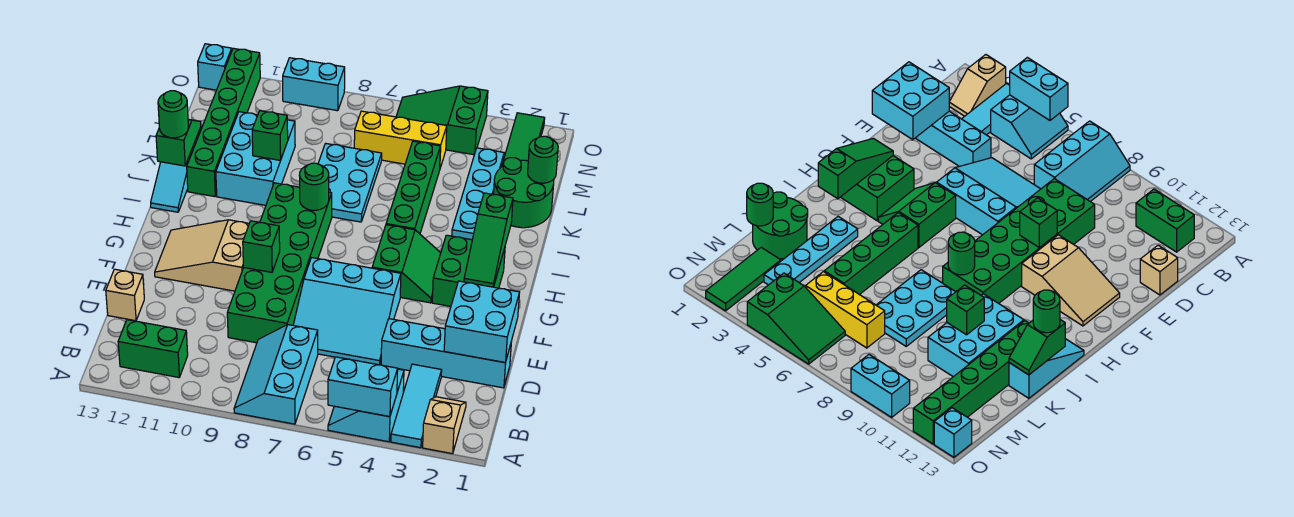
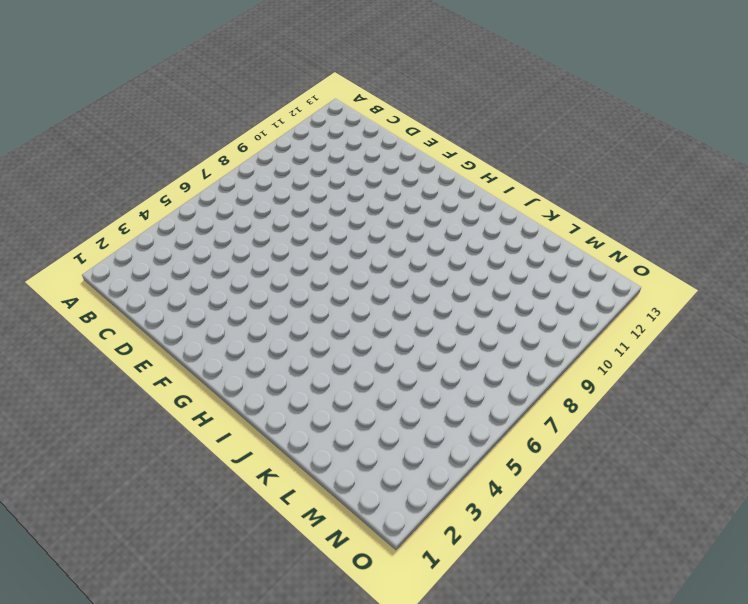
none -> tan slope A2:B2 level 1 top A
none -> cyan tile A3:C3 level 1
none -> cyan slope A4:B5 level 1 top 4
none -> cyan slope A7:C8 level 1 top 7

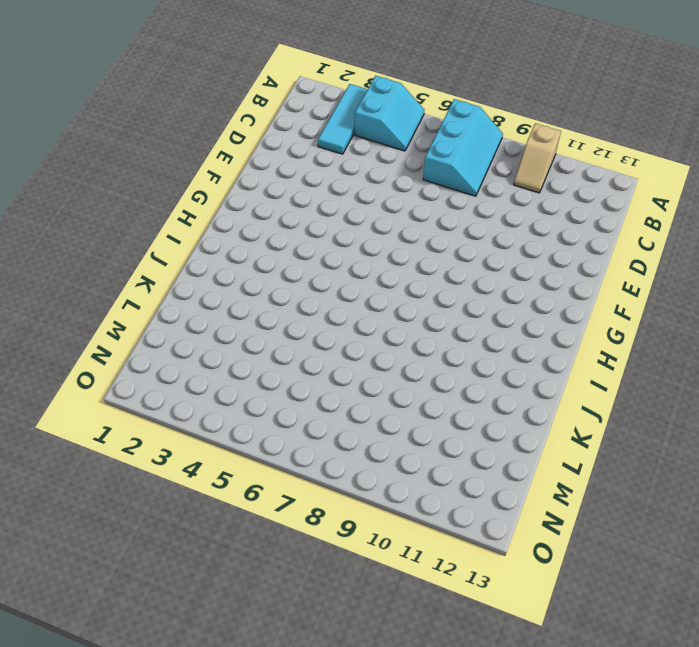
tan slope A10:B10 level 1 top A -> tan slope A2:B2 level 1 top A
none -> green brick B11:B12 level 1
none -> cyan brick D1:D4 level 1
none -> cyan slope D5:F7 level 1 top F
none -> green brick D8:I9 level 1

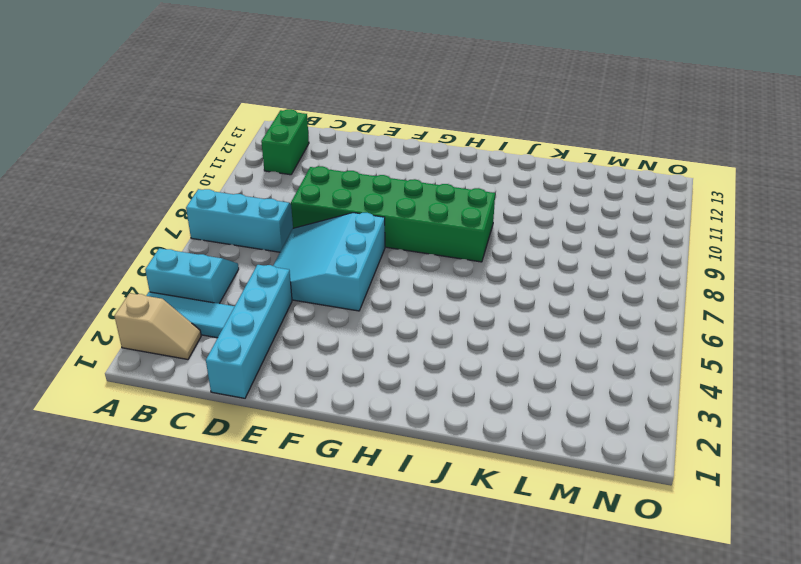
none -> tan brick D13 level 1
none -> tan slope F10:G12 level 1 top 10
none -> green brick G2:H3 level 1
none -> green slope G4:H5 level 1 top 5

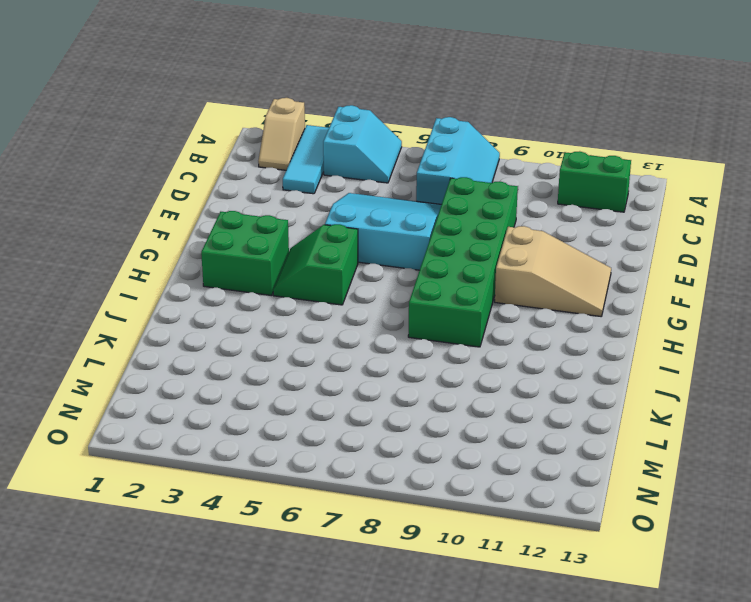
none -> cyan brick D1:D4 level 1
none -> tan brick D13 level 1
none -> green brick I5:L5 level 1
none -> cyan slope I13:K13 level 1 top K

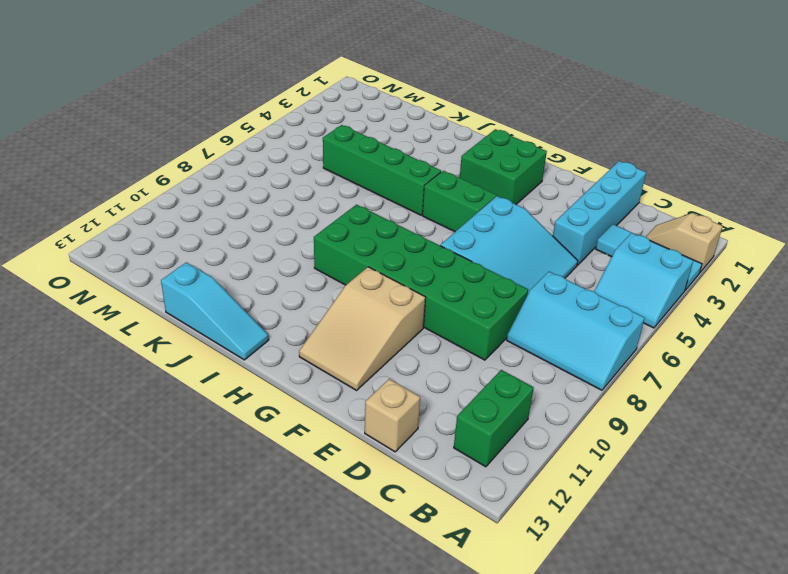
none -> cyan plate J3:M3 level 1
none -> cyan plate J7:L8 level 1
none -> cyan brick J10:L11 level 1
none -> green brick J12:O12 level 1

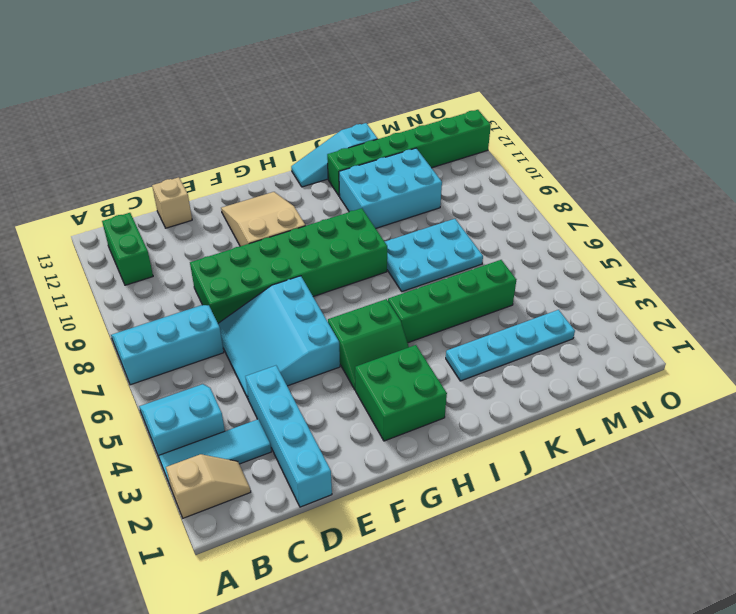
none -> green round brick K1:L2 level 1
none -> green tile M2:O2 level 1
none -> yellow brick M5:M7 level 1
none -> green slope N4:O6 level 1 top 4

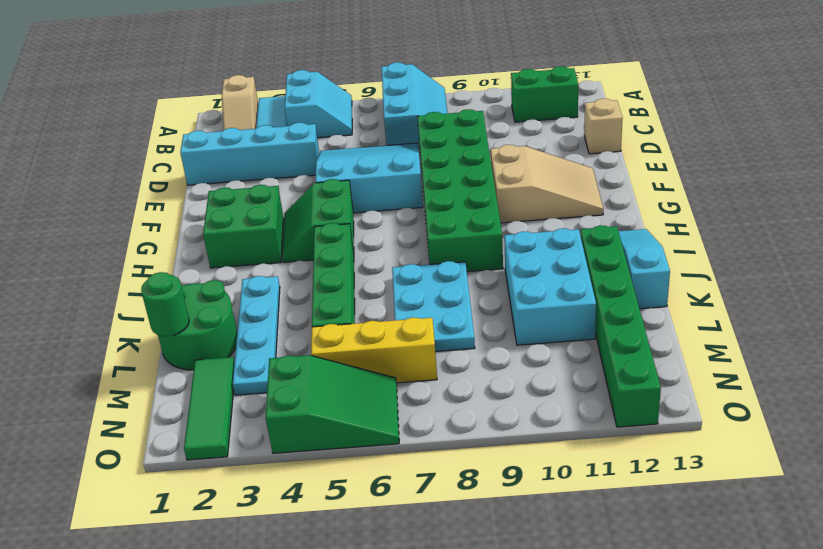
none -> cyan brick O9:O10 level 1
none -> cyan brick O13 level 1
none -> cyan brick A4:A5 level 2
none -> cyan brick D1:E2 level 2

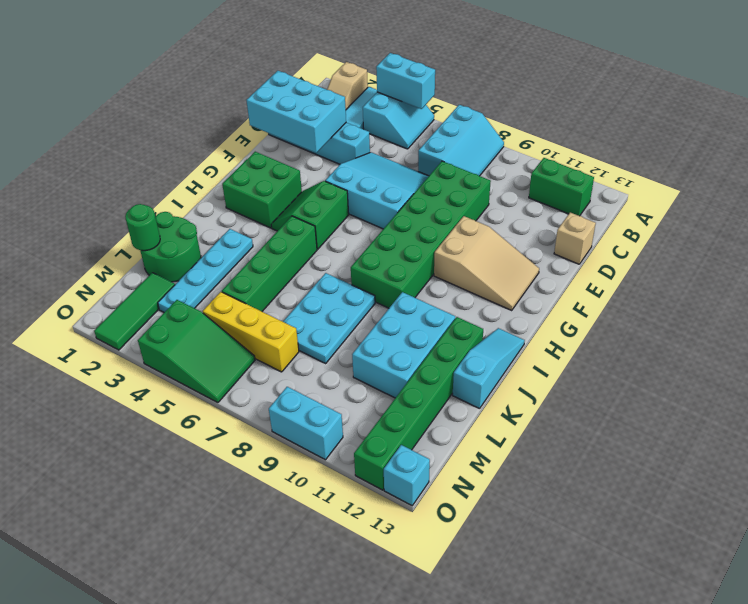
cyan brick D1:E3 level 2 -> cyan brick D1:E2 level 2
none -> green brick F9 level 2
none -> green slope G2:I2 level 2 top I
none -> green round brick I8 level 2
none -> green slope J13:K13 level 2 top J

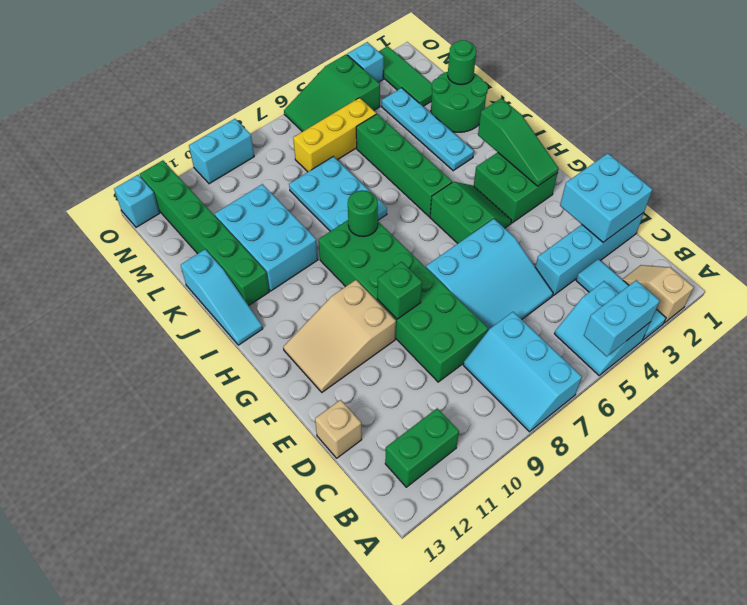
cyan brick O3 level 1 -> none
none -> green slope J13:K13 level 2 top J
none -> green brick K10 level 2
none -> green round brick J13 level 3

